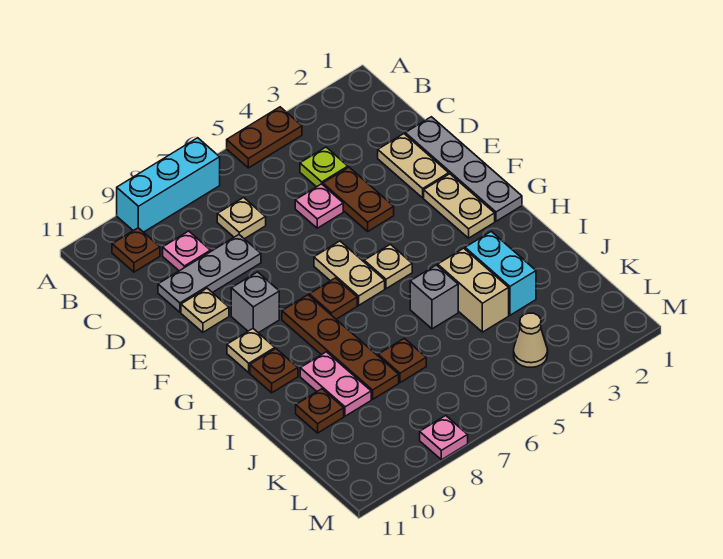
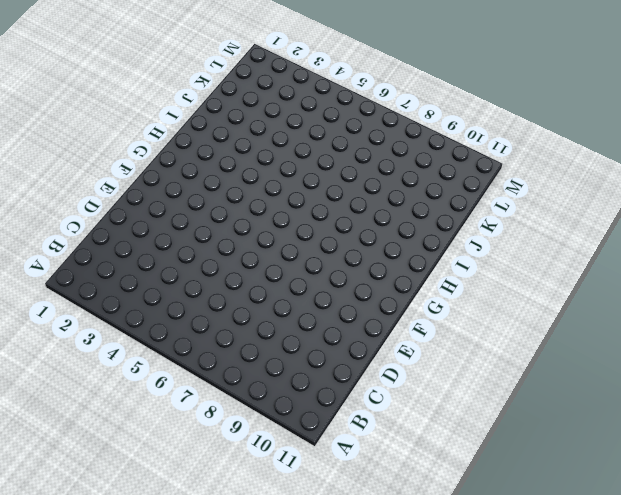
none -> brown plate A4:A5 level 1
none -> cyan brick A7:A9 level 1
none -> brown plate B10 level 1

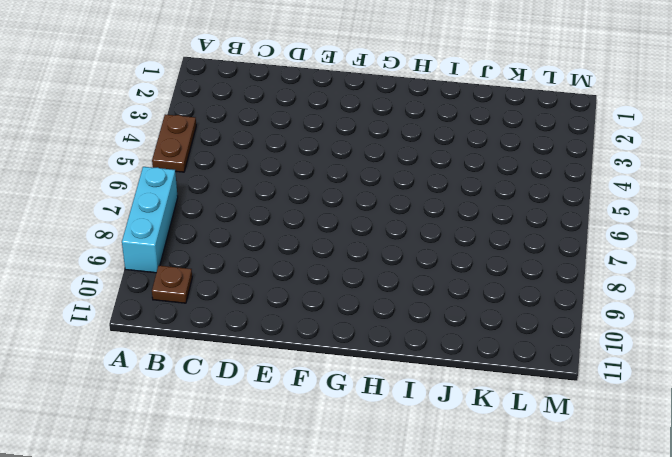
none -> lime plate C4 level 1
none -> tan plate C7 level 1
none -> pink plate C9 level 1

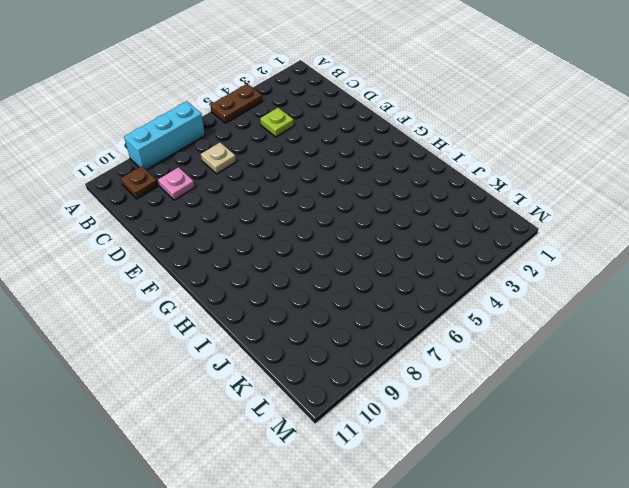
none -> grey plate D1:G1 level 1
none -> tan plate D2:E2 level 1
none -> brown plate D4:E4 level 1

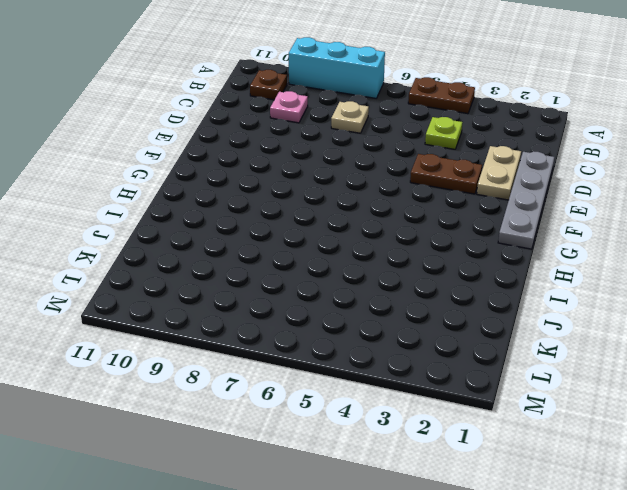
brown plate E3:E4 level 1 -> brown plate D4:E4 level 1
none -> pink plate D5 level 1
none -> grey plate D8:D10 level 1
none -> tan plate E10 level 1

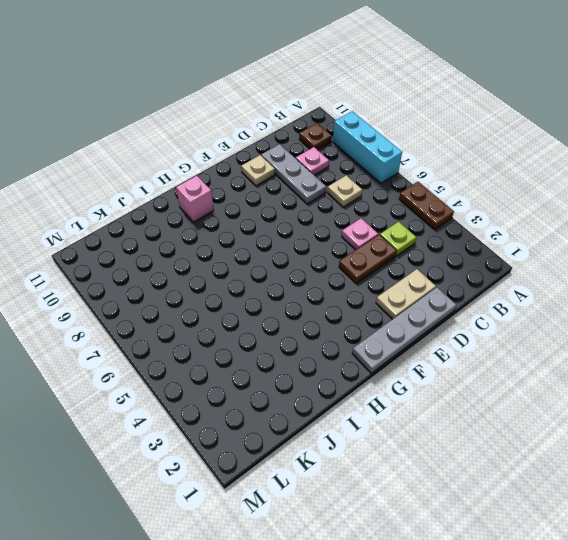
pink brick H10 level 1 -> brown plate H10 level 1
none -> tan plate F2:G2 level 1
none -> tan plate F6:G6 level 1
none -> grey brick F9 level 1

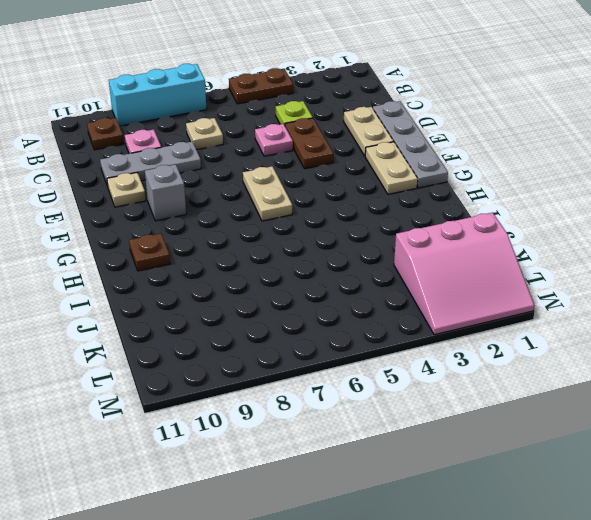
pink slope K1:M3 level 1 top K -> none
none -> tan plate G5 level 1
none -> brown plate G7 level 1
none -> brown plate G8:J8 level 1

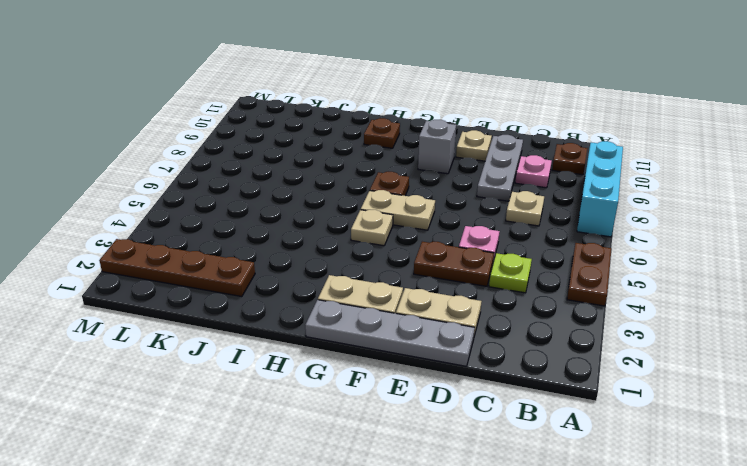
brown plate J2:M2 level 1 -> brown plate G8:J8 level 1
none -> tan plate G10 level 1
none -> cyan brick I3:J3 level 1
none -> tan brick I4:J4 level 1

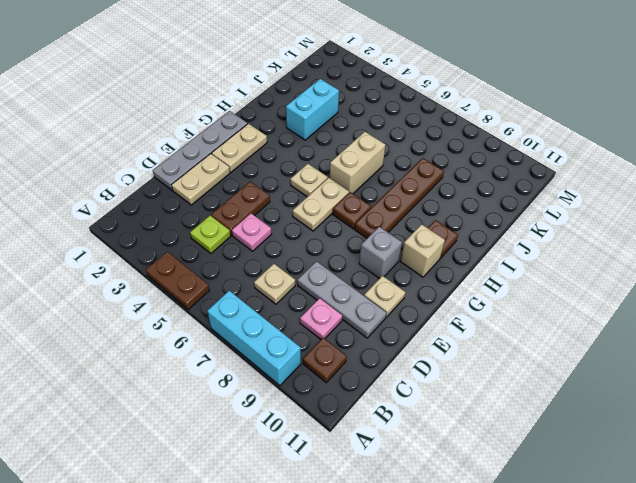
tan brick G10 level 1 -> tan plate G10 level 1
tan brick H6:I6 level 1 -> tan brick I4:J4 level 1
none -> grey brick I5 level 1
none -> pink plate I9:J9 level 1
none -> brown plate J7 level 1

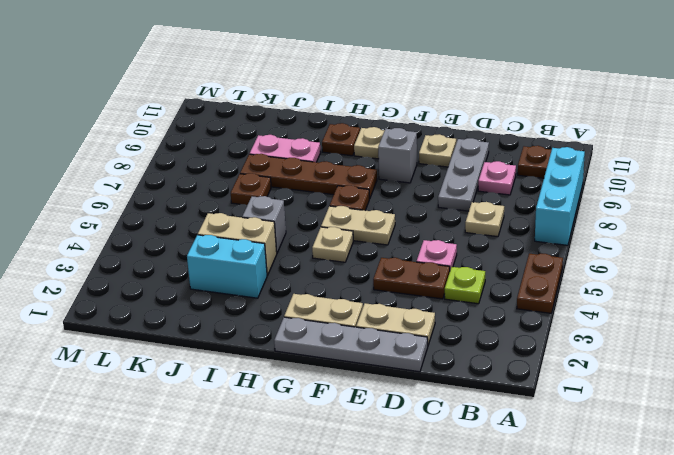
none -> brown plate J10 level 1
none -> tan cone L4 level 1
none -> pink plate M8 level 1

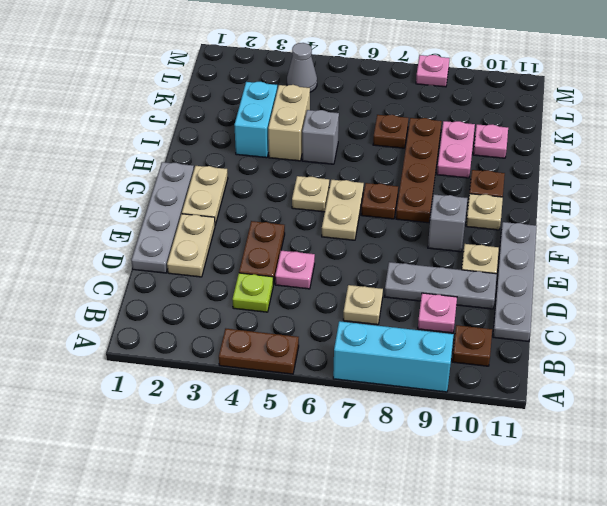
grey plate C11:F11 level 1 -> none
pink plate J10 level 1 -> brown plate J10 level 1
grey cone L4 level 1 -> tan cone L4 level 1

